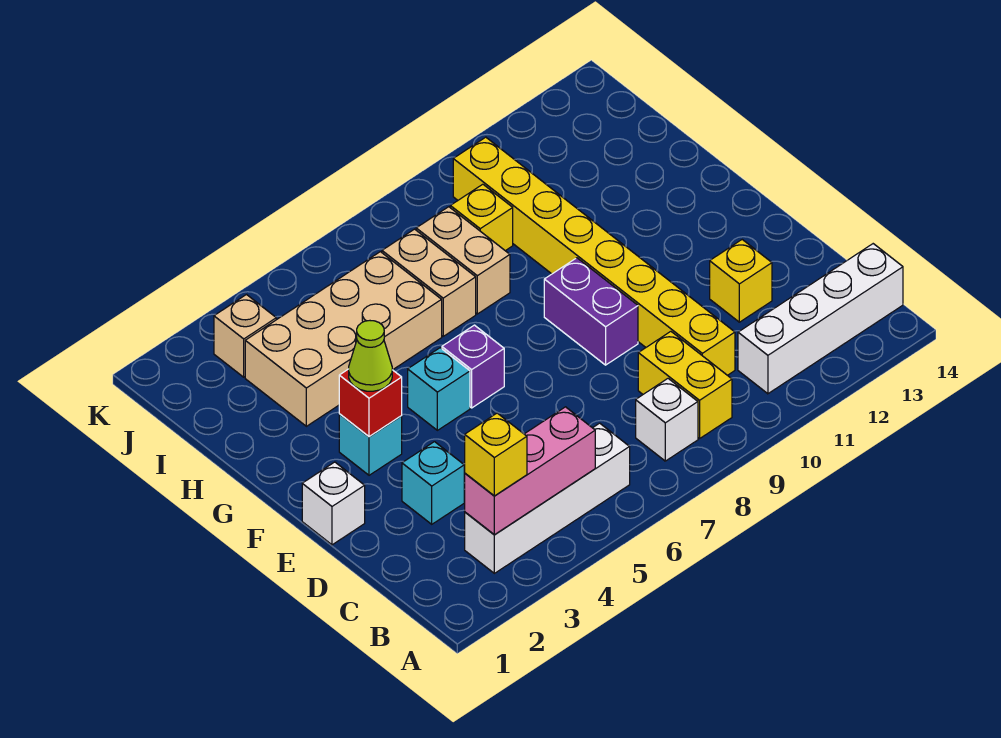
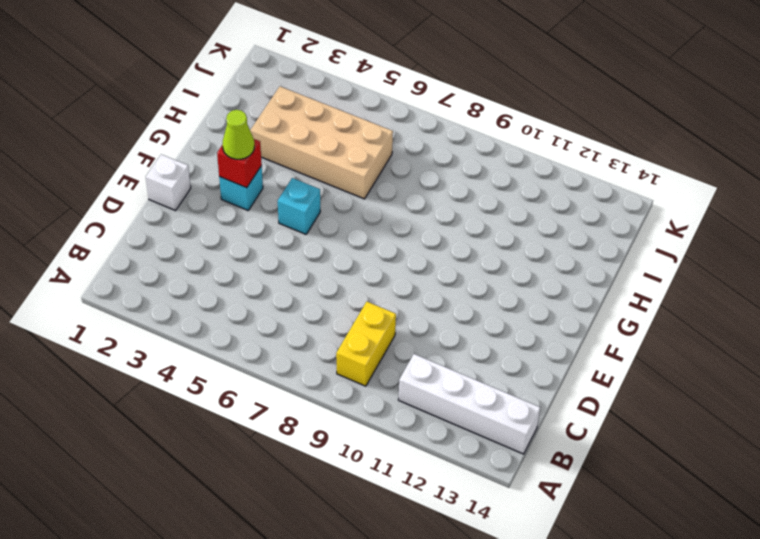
none -> white brick B3:B6 level 1
none -> white brick B8 level 1
none -> yellow brick C10:J10 level 1

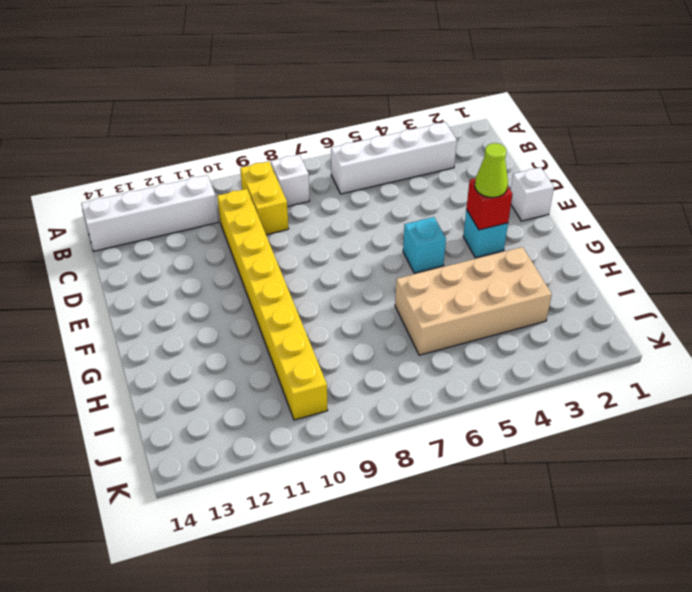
none -> cyan brick D3 level 1
none -> yellow brick D12 level 1
none -> purple brick E9:F9 level 1

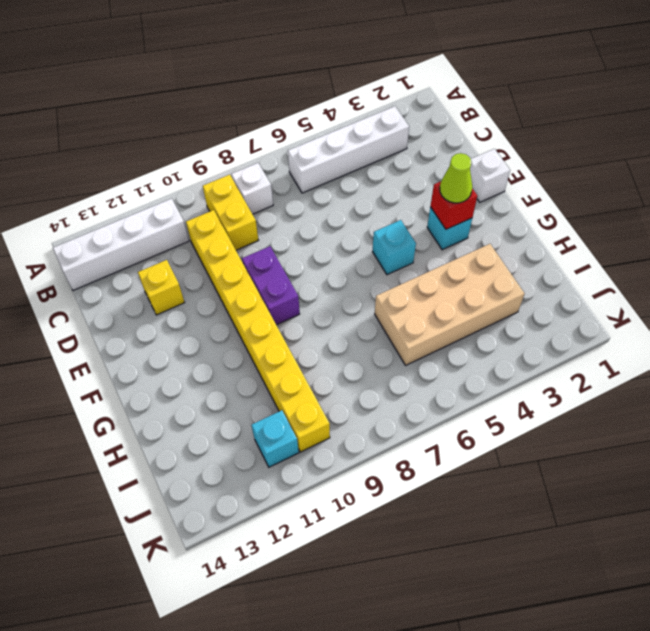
cyan brick J11 level 1 -> cyan brick D3 level 1
none -> purple brick F6 level 1
none -> tan brick H7:I7 level 1
none -> tan brick H8:I8 level 1

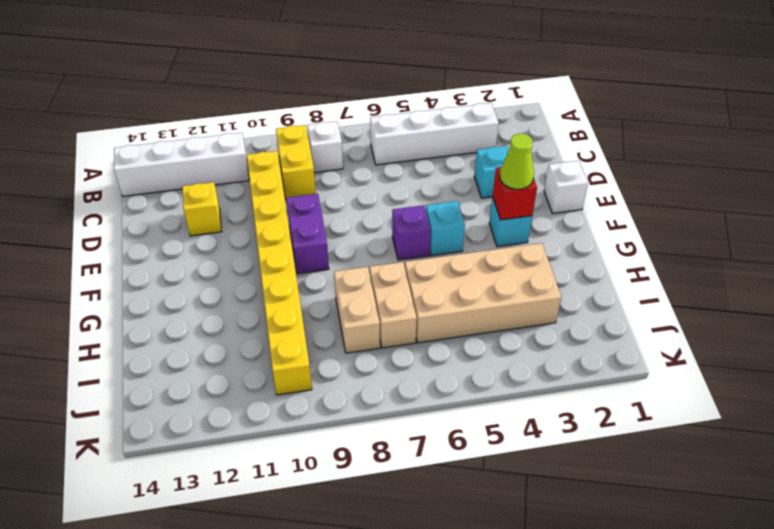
none -> yellow brick I9 level 1
none -> tan brick J3 level 1
none -> pink brick B3:B5 level 2

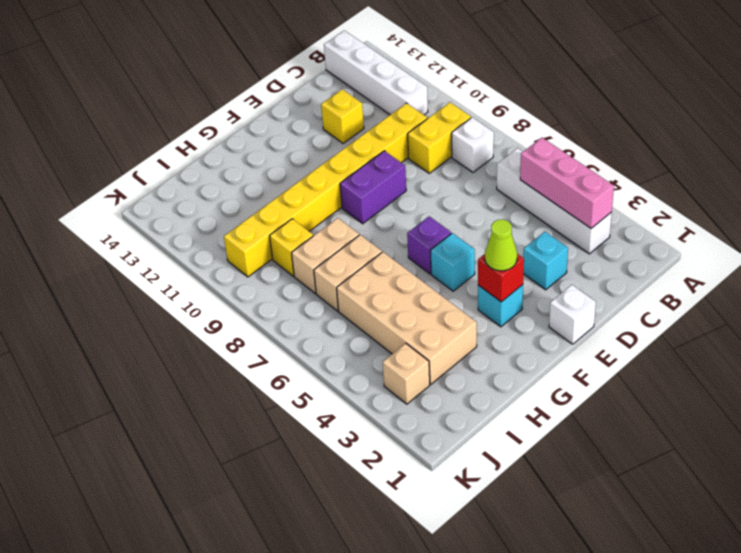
none -> yellow brick B3 level 3

